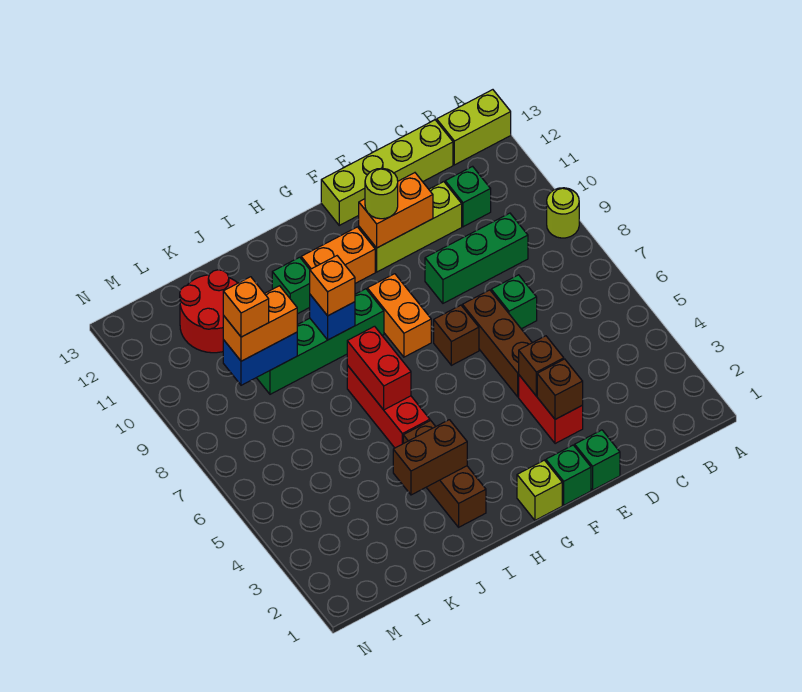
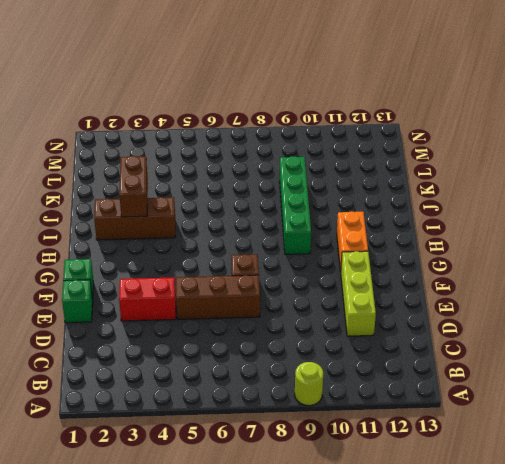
none -> lime brick A13:B13 level 1
none -> green brick C9:E9 level 1
none -> green brick C11 level 1
none -> lime brick C13:F13 level 1

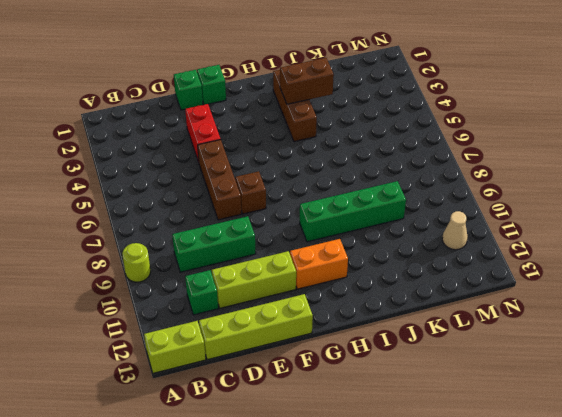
tan cone M11 level 1 -> none
none -> green brick D7 level 1
none -> lime brick G1 level 1
none -> orange brick G8:G9 level 1
none -> red brick I5:I7 level 1

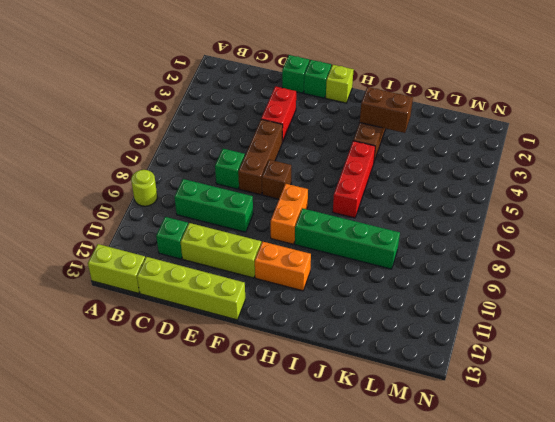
none -> green brick I11 level 1
none -> red round brick K11:L12 level 1
none -> brown brick E3 level 2
none -> brown brick E4 level 2

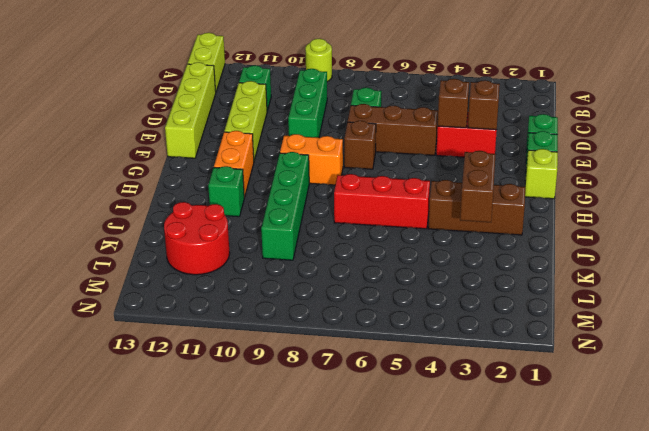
none -> orange brick E11:F11 level 2
none -> red brick I6:I7 level 2
none -> blue brick I9 level 2
none -> blue brick K9:L9 level 2

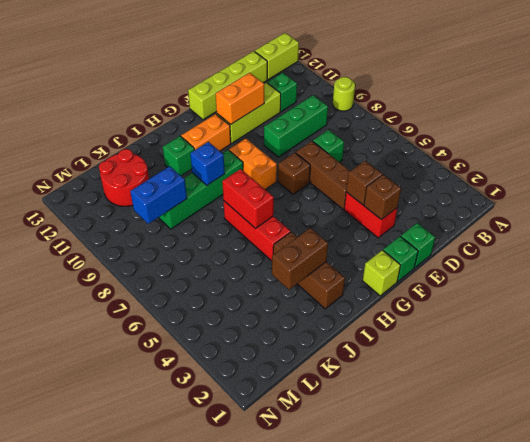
none -> lime round brick F11 level 3
none -> orange brick I9 level 3
none -> orange brick K9:L9 level 3
none -> orange brick L9 level 4

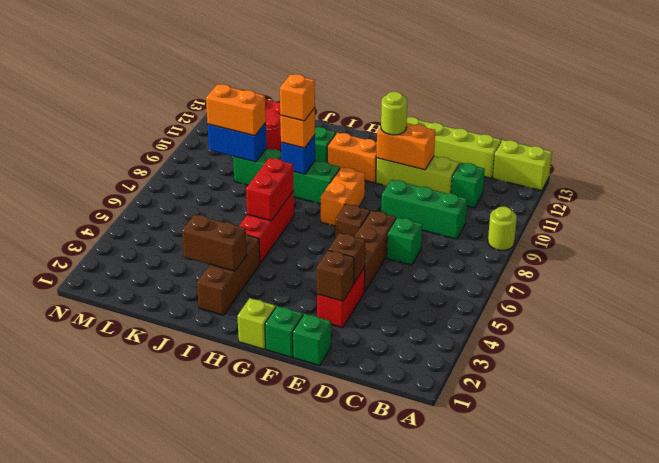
orange brick I9 level 4 -> orange brick L9 level 4

